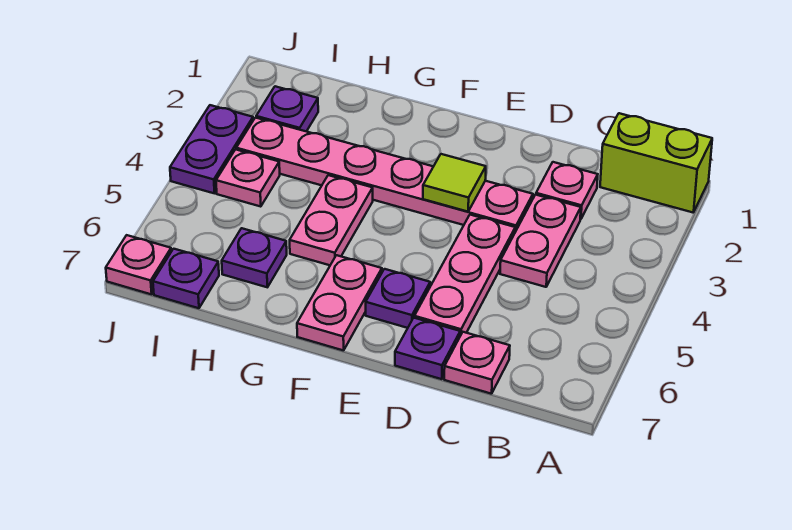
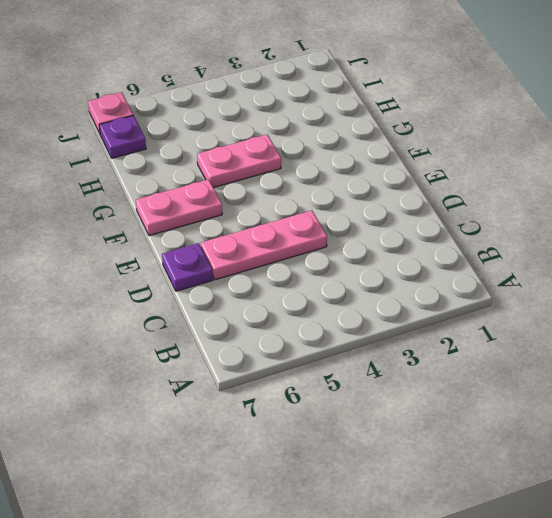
none -> lime brick A1:B1 level 1
none -> pink plate C2 level 1
none -> pink plate C3:C4 level 1

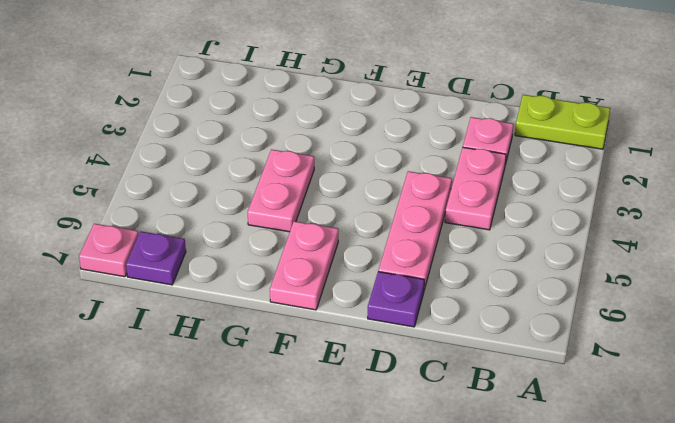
lime plate A1:B1 level 1 -> lime brick A1:B1 level 1
none -> pink plate C7 level 1
none -> pink plate D3:I3 level 1
none -> purple plate E6 level 1

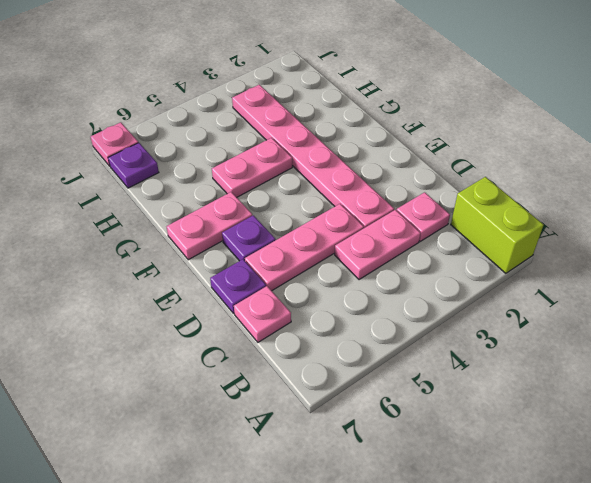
none -> purple plate H6 level 1
none -> purple plate I2 level 1
none -> pink plate I4 level 1

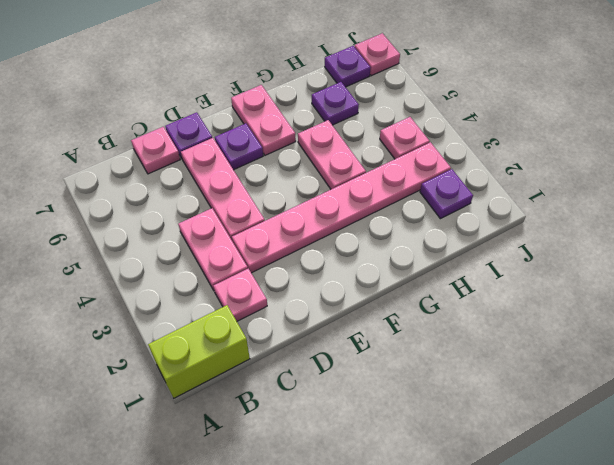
none -> purple plate J3:J4 level 1
none -> lime tile E3 level 2

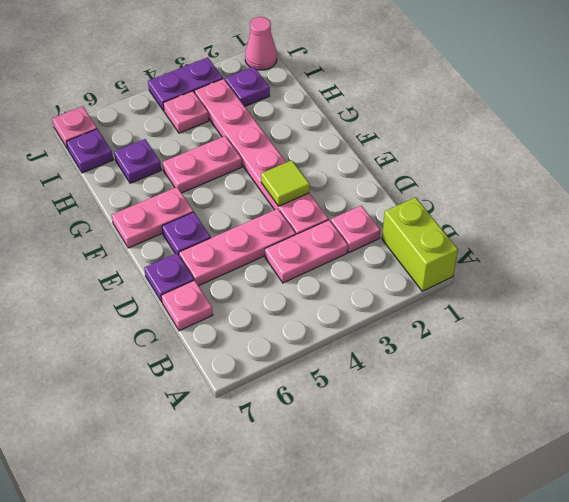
pink cone J1 level 1 -> none

